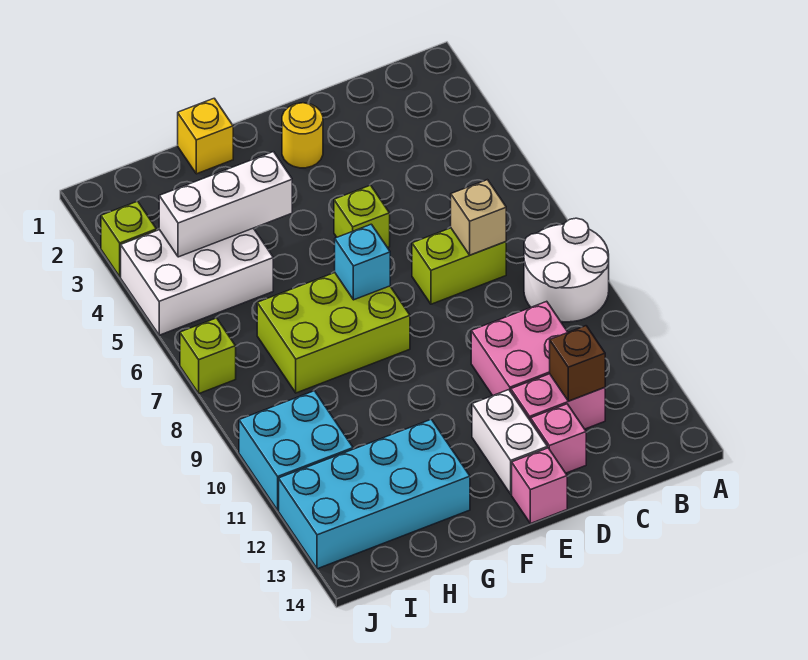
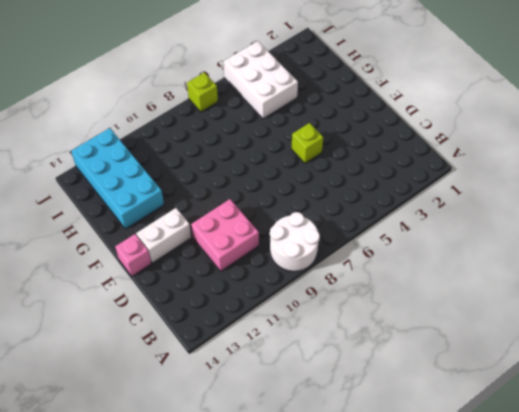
none -> lime brick C7:D7 level 1
none -> pink brick C12:D12 level 1
none -> pink brick D13 level 1

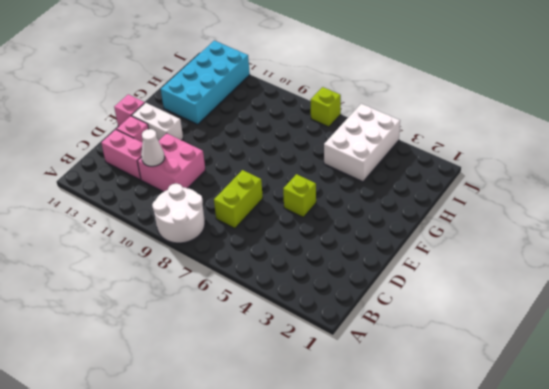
white cone C11 level 2 -> none
pink brick C12:C13 level 1 -> pink brick C12:D12 level 1
none -> yellow round brick E2 level 1
none -> lime brick F7:H8 level 1
none -> yellow brick G1 level 1

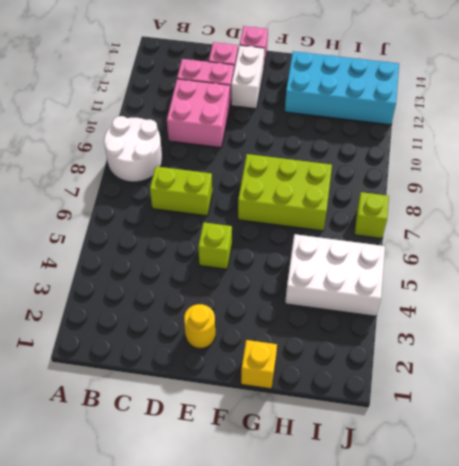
none -> cyan brick I10:J11 level 1
none -> lime brick J3 level 1
none -> tan brick C7 level 2

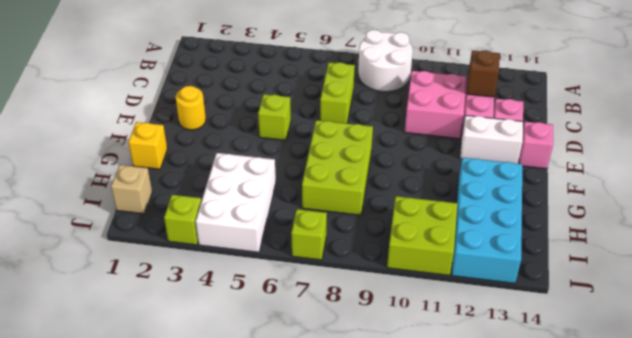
tan brick I1 level 1 -> tan brick C7 level 2
lime brick I10:J11 level 1 -> cyan brick I10:J11 level 1
none -> cyan brick F7 level 2
none -> white brick G4:I4 level 2

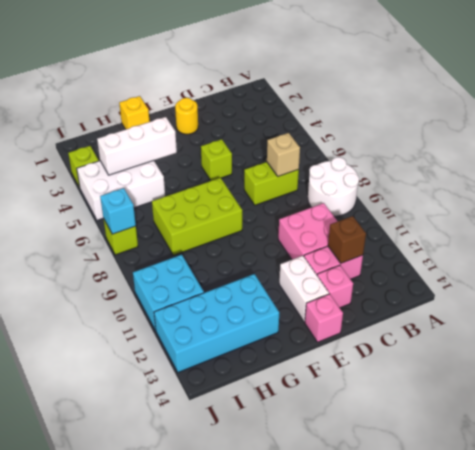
cyan brick J7 level 2 -> cyan brick F7 level 2

